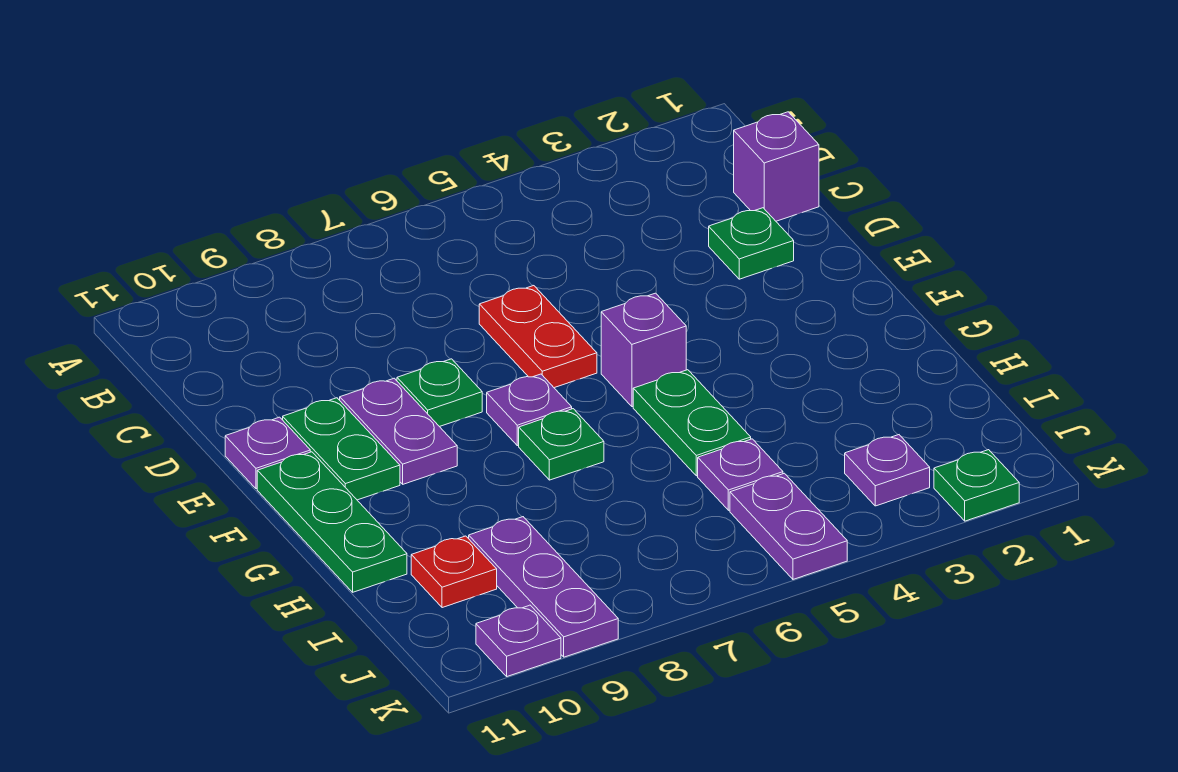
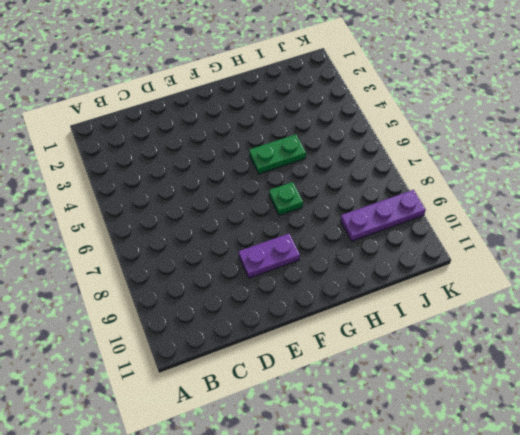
none -> purple brick C1 level 1
none -> green plate D2 level 1
none -> red plate D6:E6 level 1

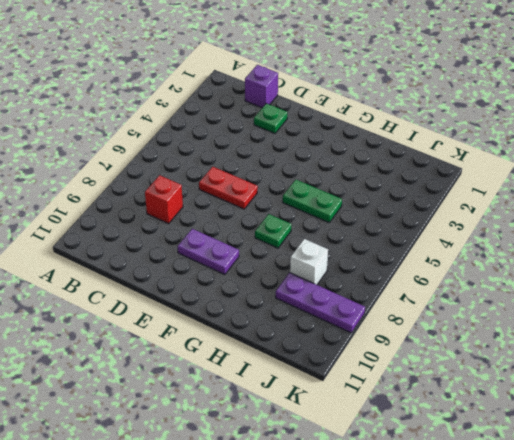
red brick C8 level 1 -> none
white brick I8 level 1 -> none
none -> green plate E8 level 1
none -> green plate E10:F10 level 1
none -> purple plate E11 level 1

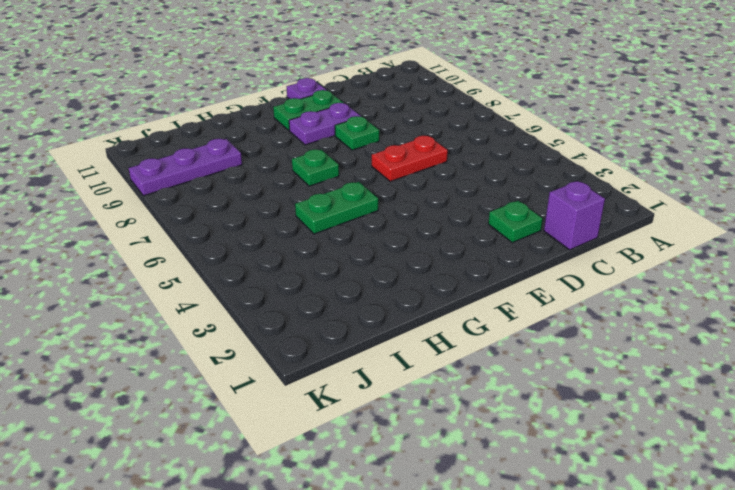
none -> purple brick F5 level 1
none -> purple plate F7 level 1
none -> green plate F11:H11 level 1

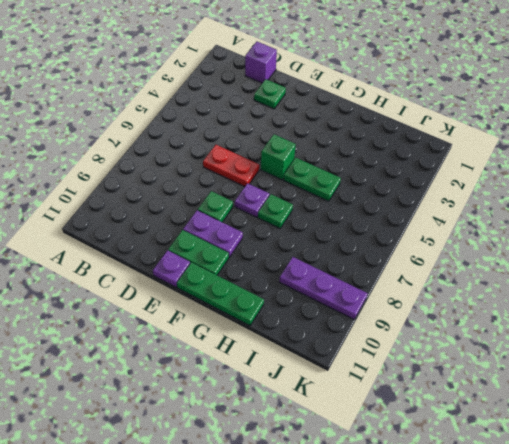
green brick F5 level 1 -> purple brick F5 level 1
none -> purple plate I5 level 1
none -> red plate I10 level 1
none -> purple plate J3 level 1

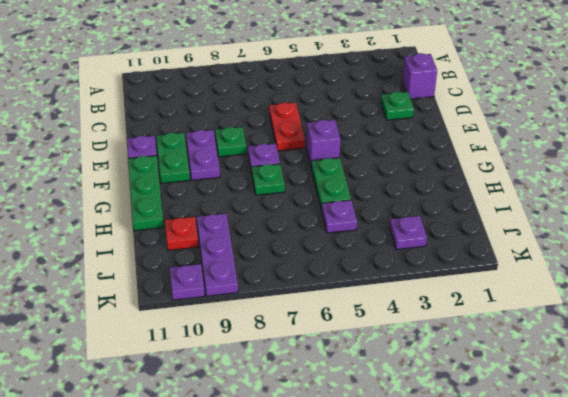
none -> purple plate J5:K5 level 1
none -> green plate K2 level 1

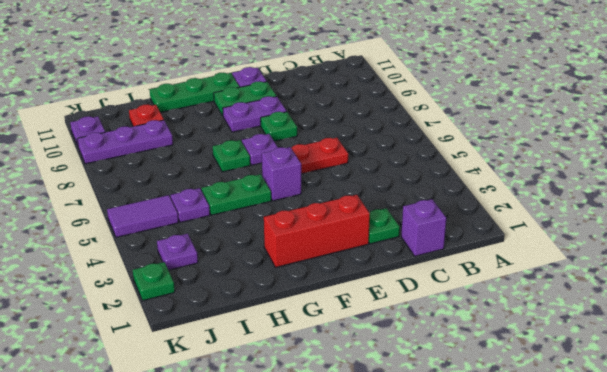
red brick E2:G2 level 1 -> none
purple tile J5:K5 level 1 -> purple plate J5:K5 level 1

